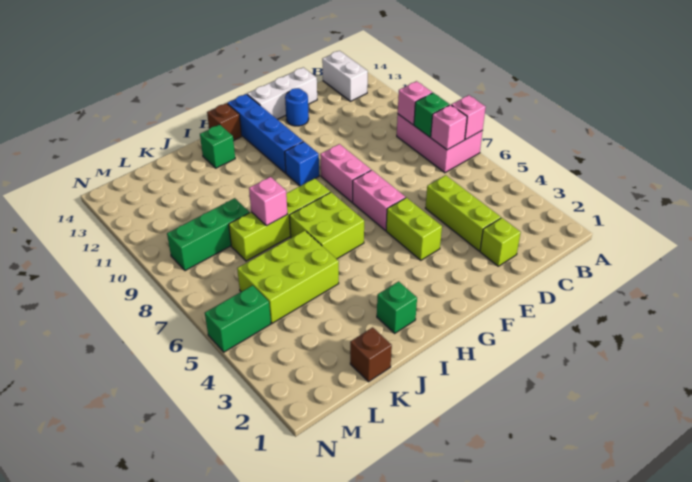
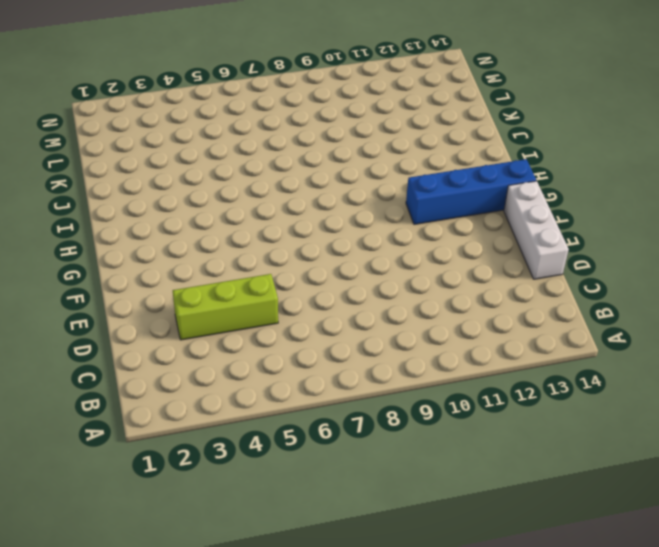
none -> pink brick A7:B9 level 1
none -> white brick B13:B14 level 1
none -> lime brick D2 level 1

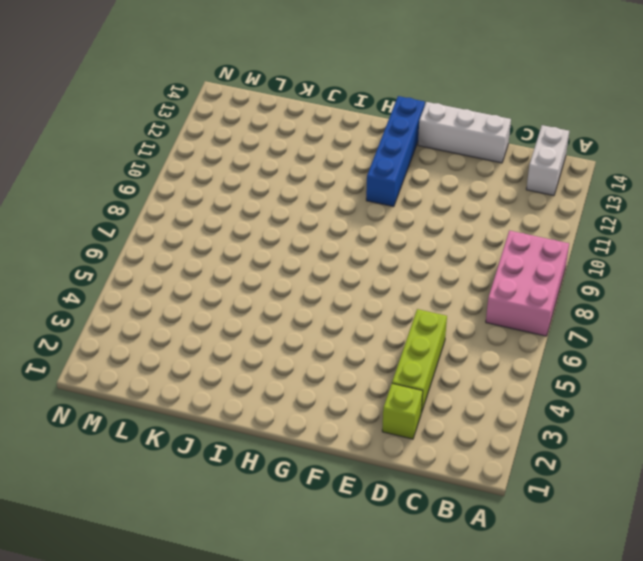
none -> blue round brick E13 level 1
none -> lime brick F4:F5 level 1
none -> pink brick F6:F7 level 1

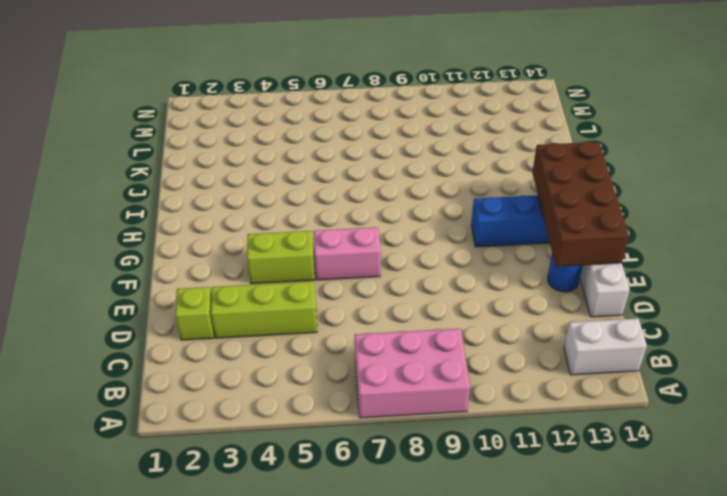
brown brick E13:H14 level 2 -> none
none -> pink brick F8:F9 level 1
none -> blue brick G10 level 1
none -> lime brick H6:I7 level 1

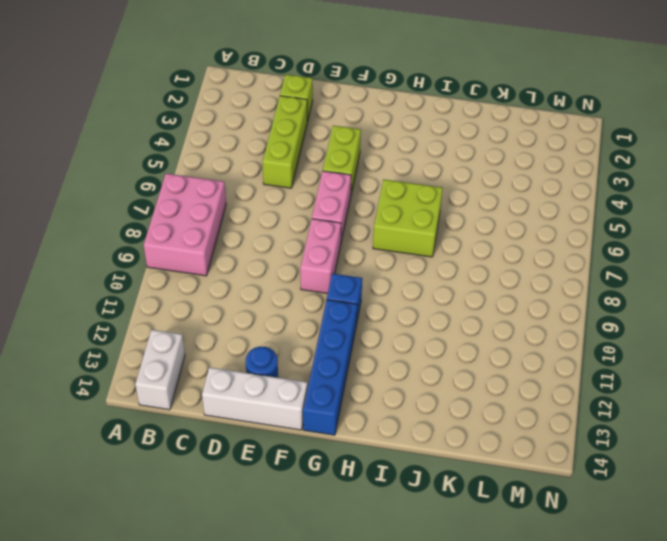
none -> lime brick H8:K8 level 1
none -> brown brick H14 level 1
none -> green brick I2 level 1

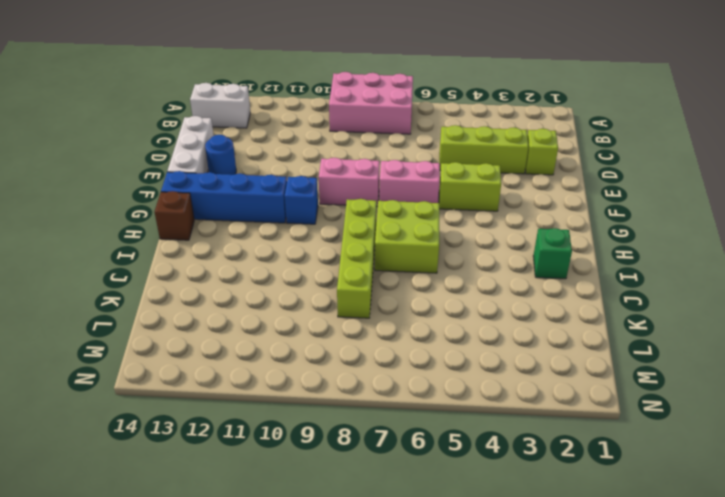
none -> green brick I13 level 1
none -> lime brick J5:L6 level 1
none -> brown brick K1 level 1

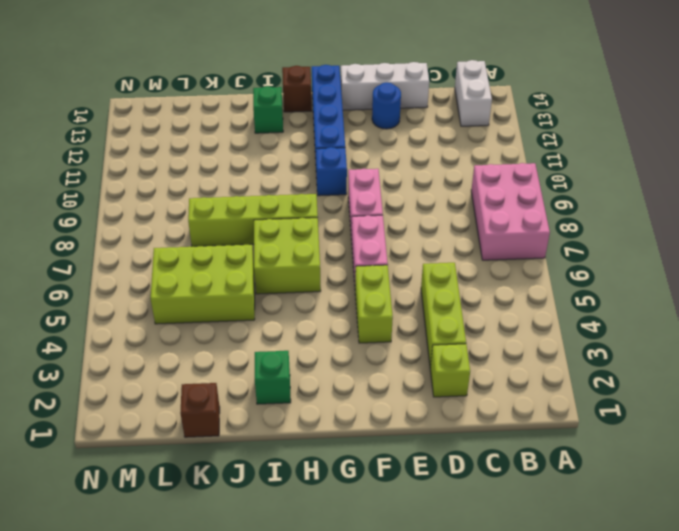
none -> green brick K9:M9 level 1
none -> green brick M5:N5 level 1
none -> pink brick A7 level 2

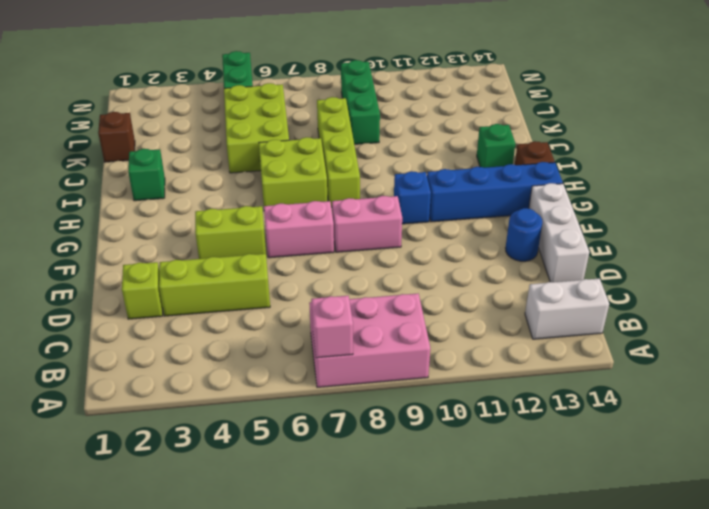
none -> pink brick B7 level 2
none -> green brick B8 level 2
none -> pink brick B9 level 2

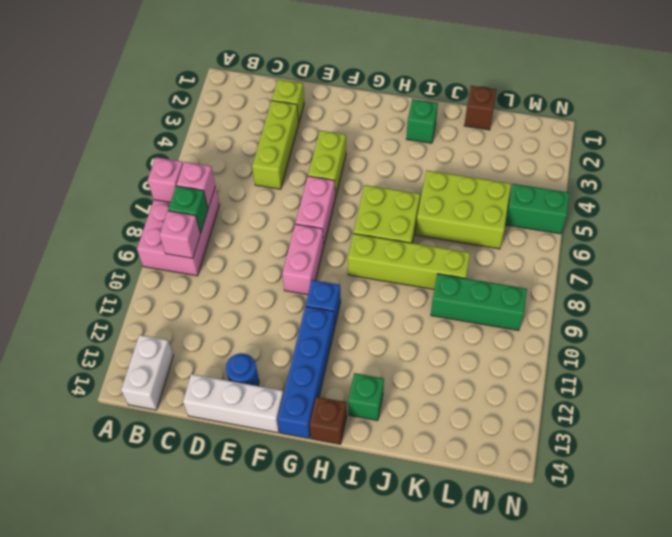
none -> pink brick J8 level 2

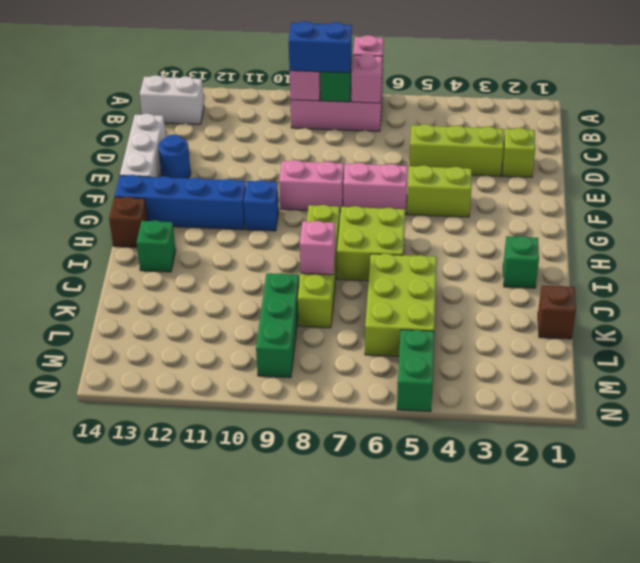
blue brick B8:B9 level 3 -> none

